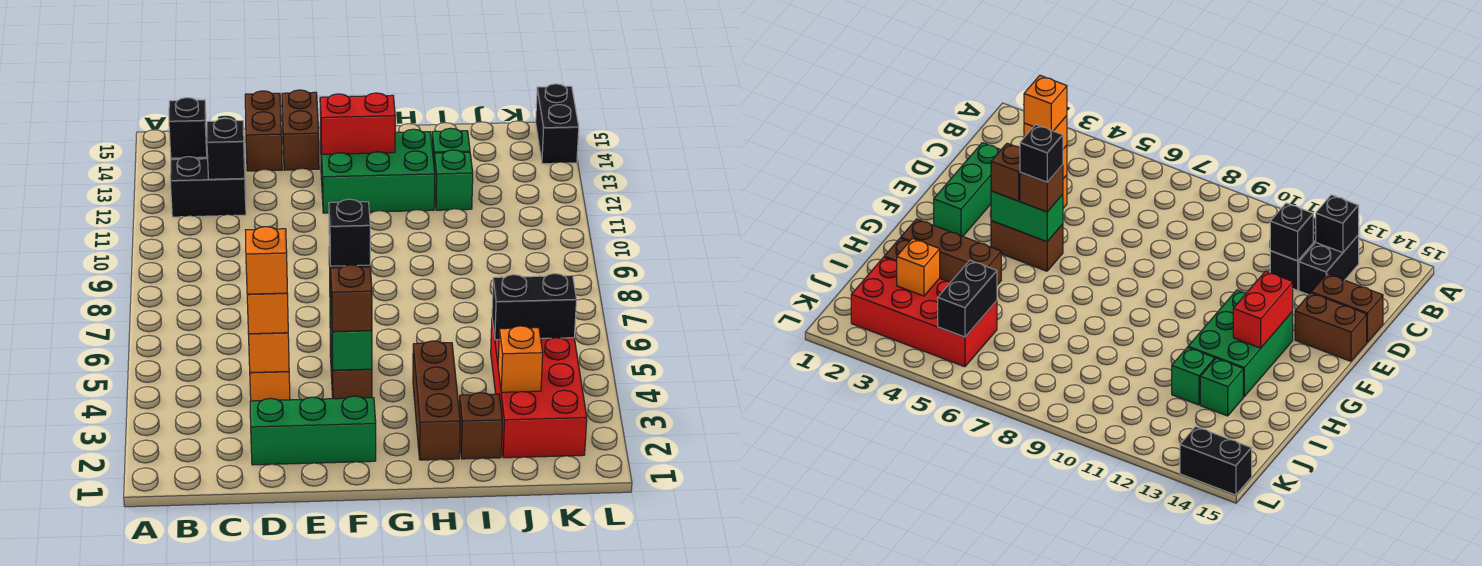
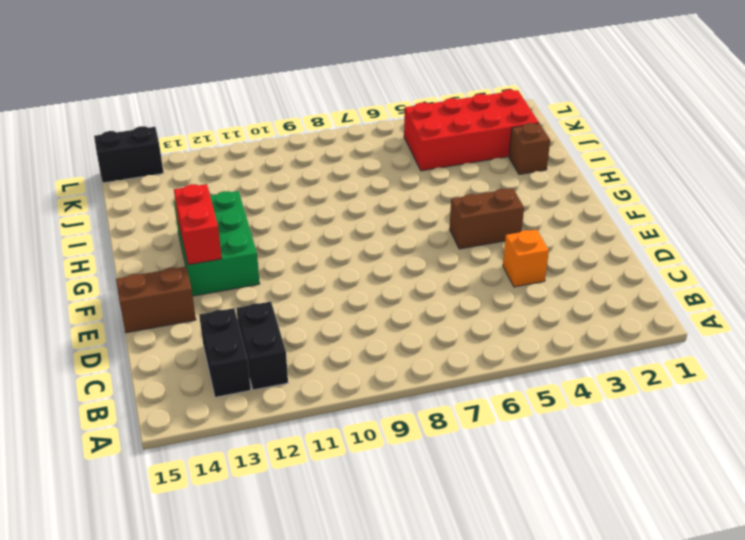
none -> green brick D2:F2 level 1
none -> brown brick D14:D15 level 1
none -> brown brick H2:H4 level 1

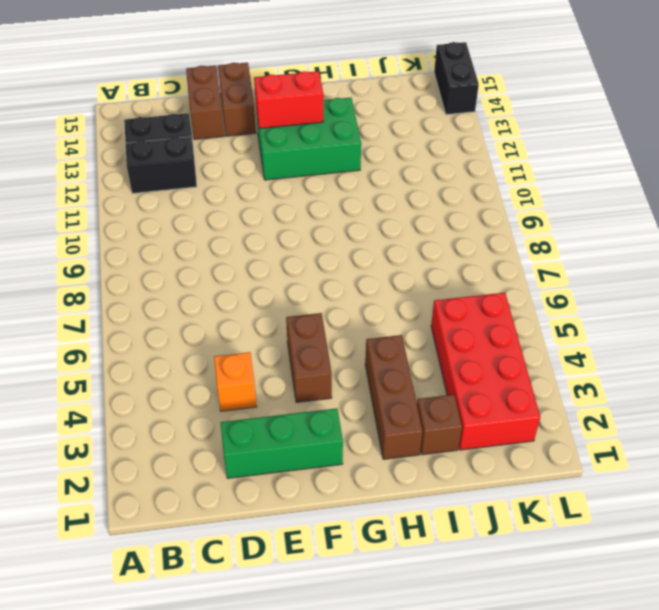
none -> green brick I12 level 1
none -> green brick I13 level 1
none -> black brick B13 level 2

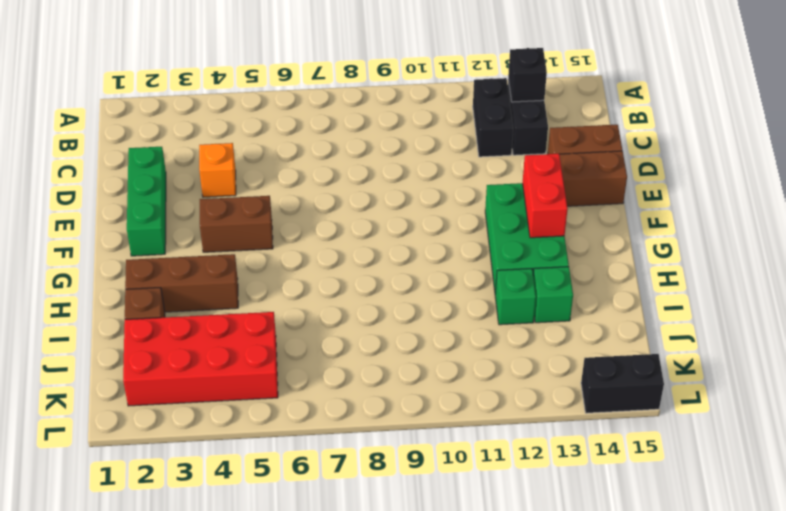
none -> black brick C12 level 2
none -> orange brick D4 level 2
none -> green brick F4:F5 level 2

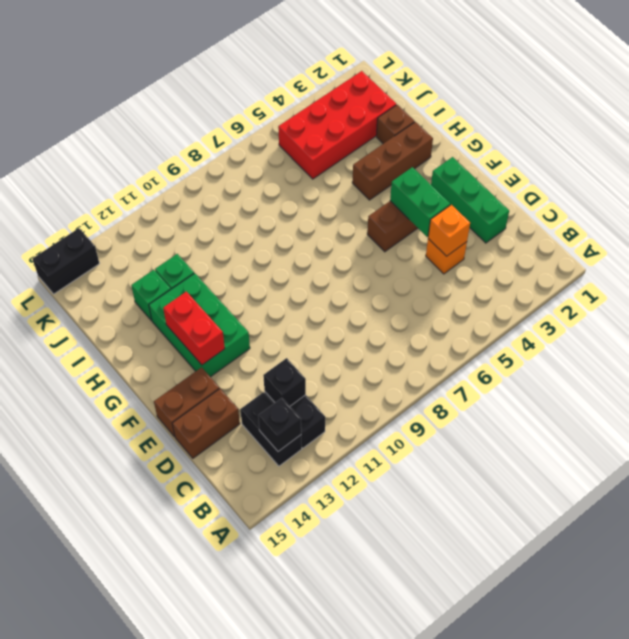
green brick E4:F4 level 2 -> green brick F4:F5 level 2
none -> orange brick J3 level 2
none -> black brick J5:K5 level 2
none -> orange brick D4 level 3

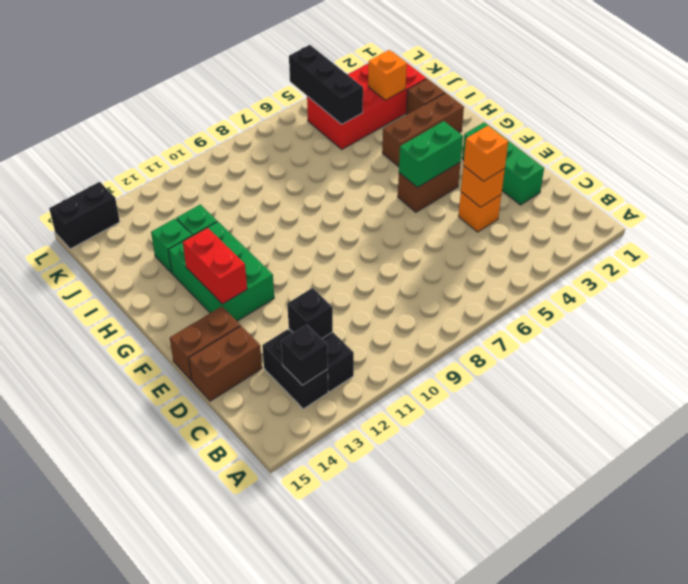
black brick J5:L5 level 2 -> black brick J5:K5 level 2
none -> brown brick F4 level 3
none -> brown brick F5 level 3
none -> orange brick D4 level 4

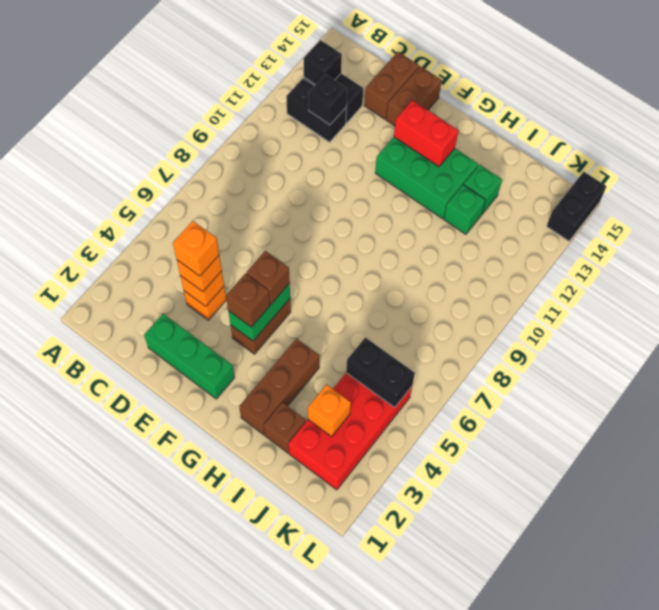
none -> black brick F5 level 4

